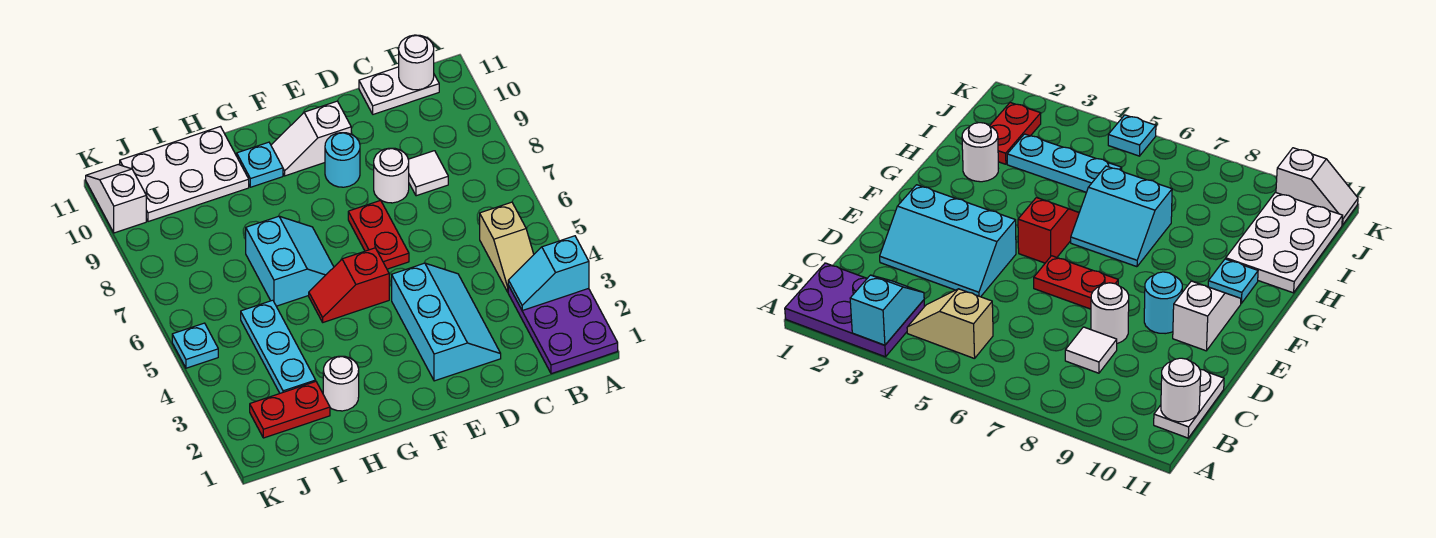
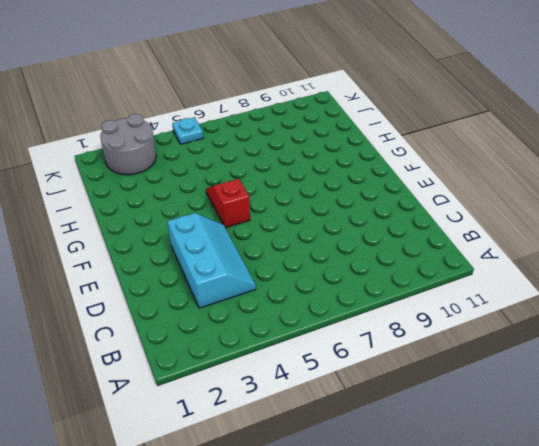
cyan slope C3:E4 level 1 top 3 -> cyan slope D2:E4 level 1 top E
grey round brick J2:K3 level 1 -> red plate I2:J2 level 1
none -> purple plate A1:B3 level 1
none -> tan slope B4:B5 level 1 top 5
none -> white plate B11:C11 level 1

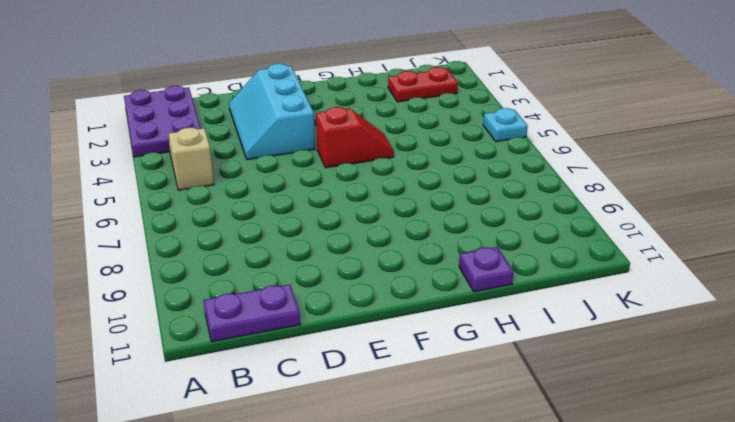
purple plate B11:C11 level 1 -> white plate B11:C11 level 1
purple plate H11 level 1 -> white plate H10:J11 level 1
none -> white tile C8 level 1
none -> white round brick D8 level 1
none -> red plate E6:E7 level 1

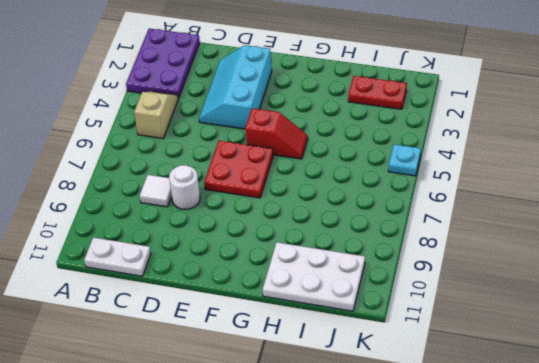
red plate E6:F7 level 1 -> red plate E6:E7 level 1
none -> cyan round brick E9 level 1
none -> white slope E10:F10 level 1 top E
none -> cyan slope G6:H7 level 1 top H

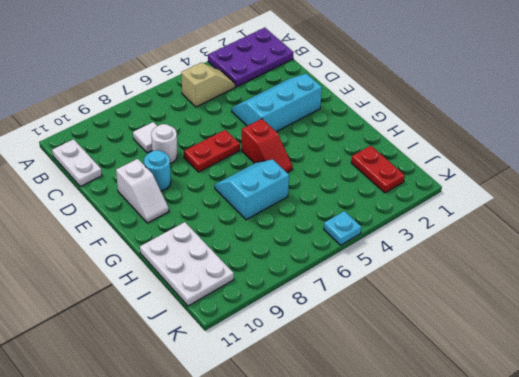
none -> cyan plate G10 level 1
none -> white round brick H2 level 1
none -> cyan plate I3:I5 level 1

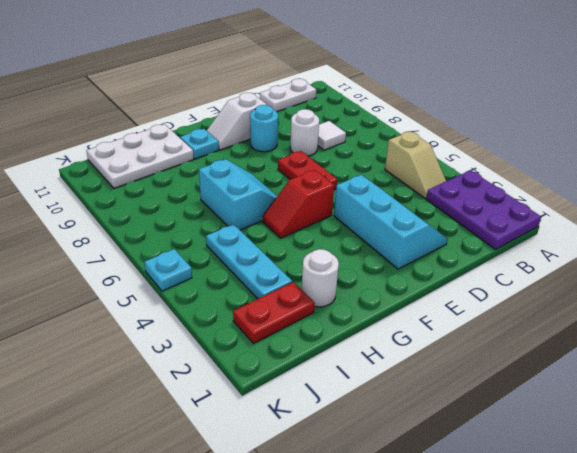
none -> white slope K10:K11 level 1 top 10
none -> cyan slope A3:B3 level 2 top A
none -> white round brick B11 level 2

